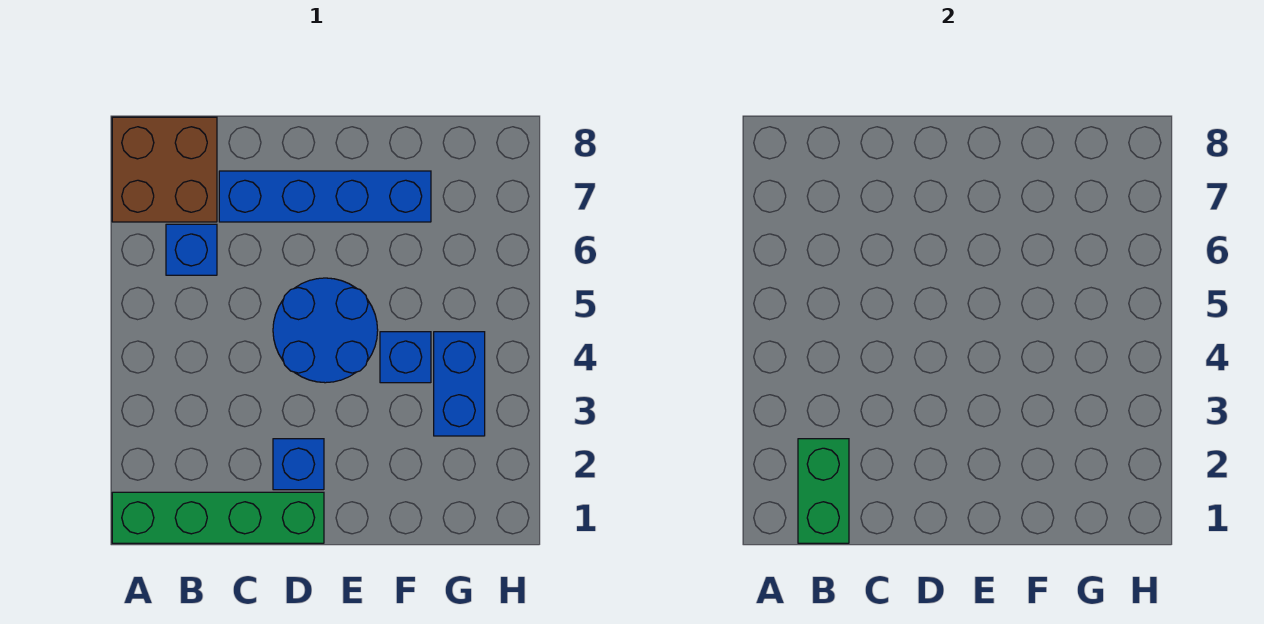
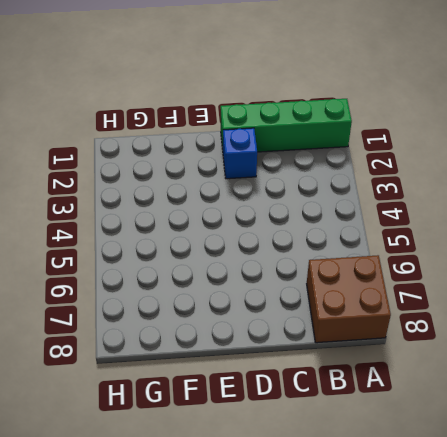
none -> blue brick B6 level 1
none -> blue brick C7:F7 level 1

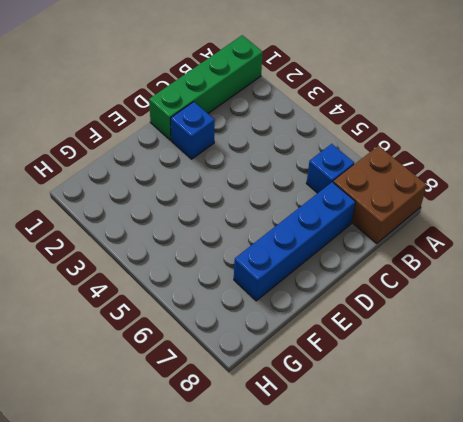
none -> blue round brick D4:E5 level 1
none -> blue brick F4 level 1

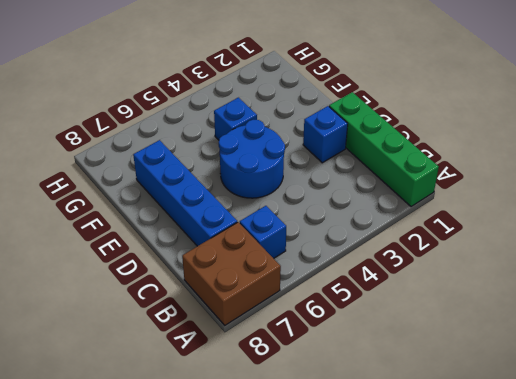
none -> blue brick G3:G4 level 1
none -> green brick B1:B2 level 2

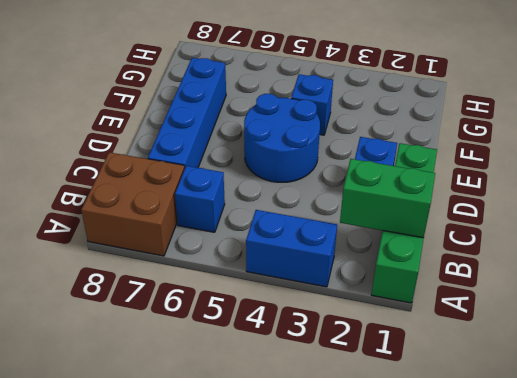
blue brick A3:A4 level 1 -> blue brick G3:G4 level 1

